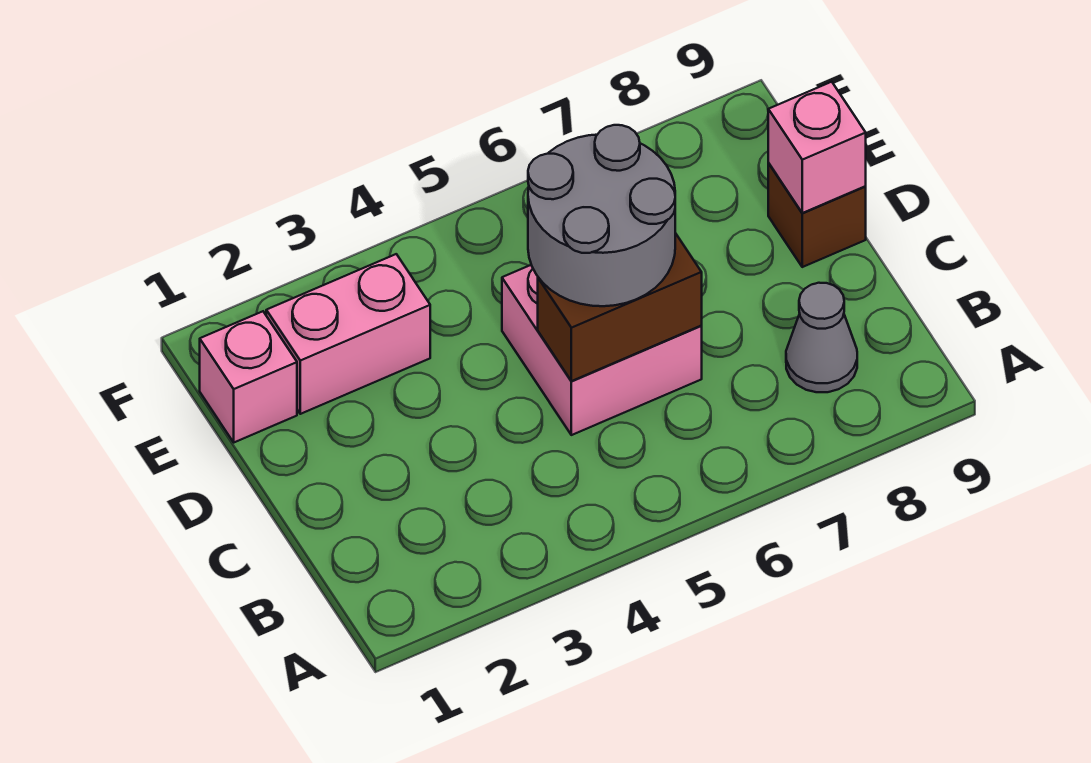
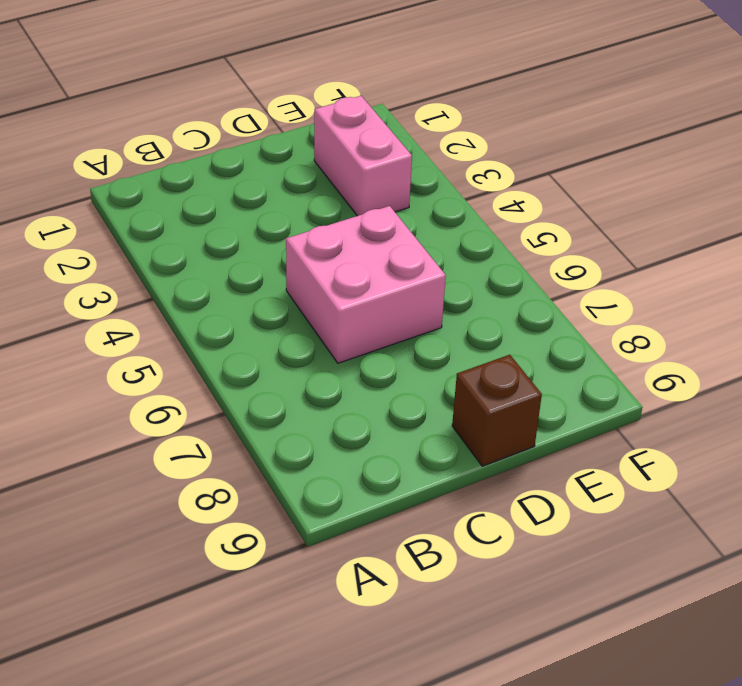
none -> grey cone B8 level 1
none -> pink brick E1 level 1

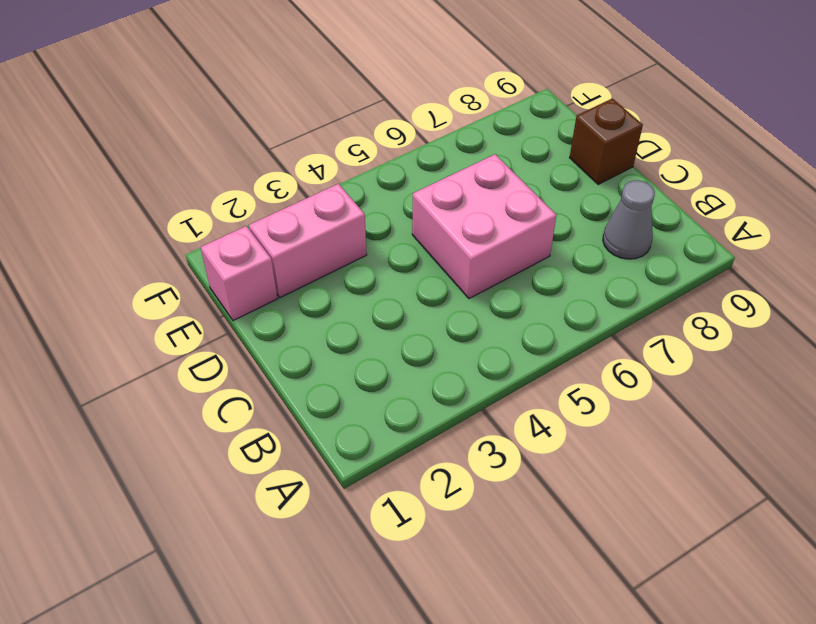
none -> brown brick C5:C6 level 2
none -> pink brick D9 level 2

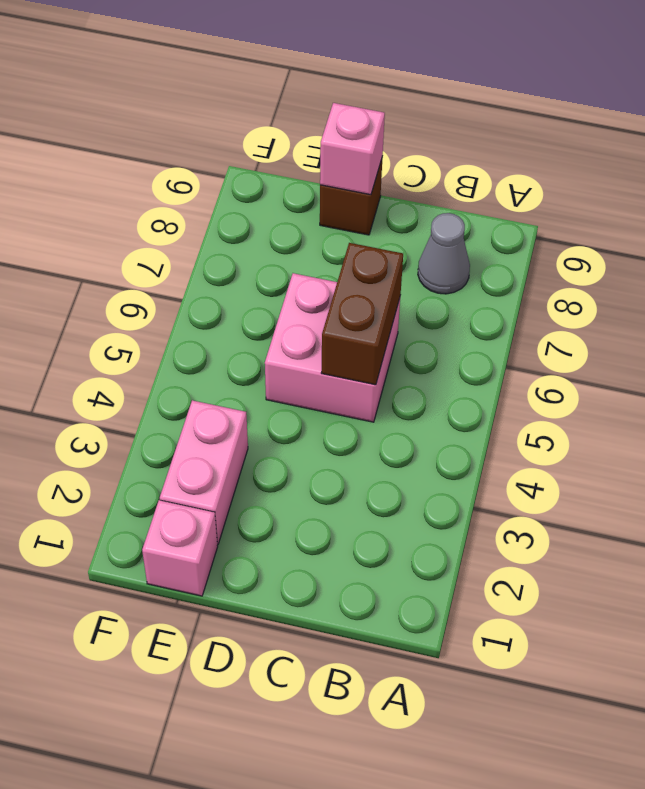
none -> grey round brick C5:D6 level 3

